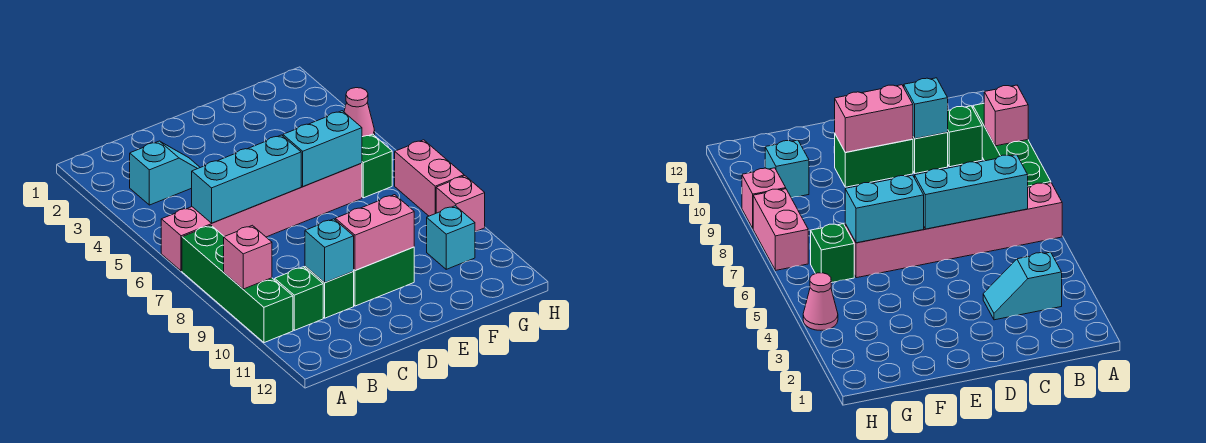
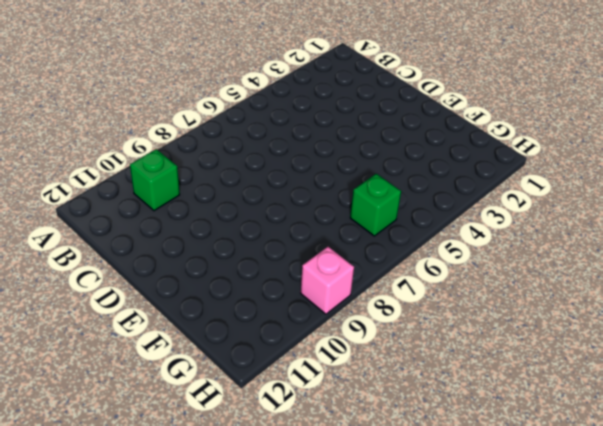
none -> pink brick A6:F6 level 1
none -> green brick A7:A10 level 1
none -> cyan slope B3:C3 level 1 top B

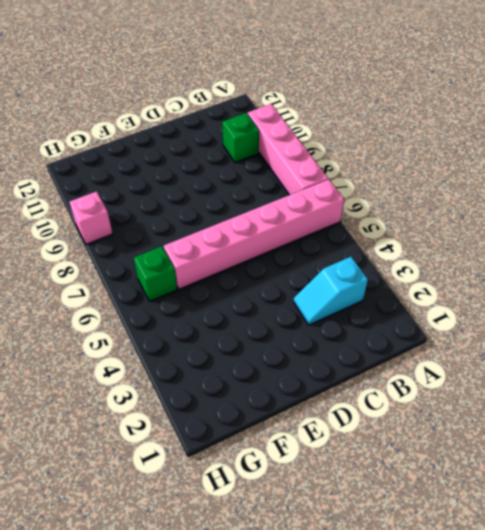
pink brick A7:A10 level 1 -> green brick A7:A10 level 1
none -> green brick C10 level 1
none -> green brick D10:E10 level 1
none -> cyan brick G10 level 1

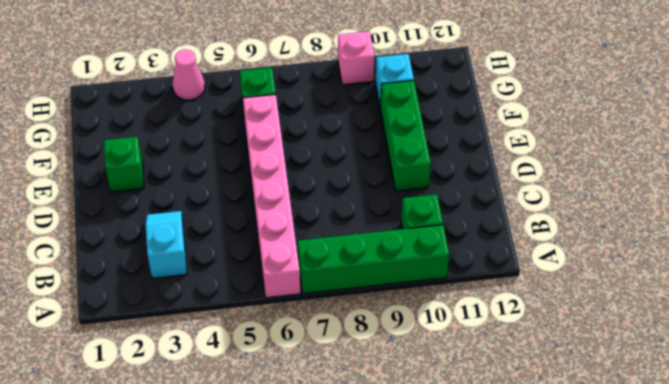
green brick D10:F10 level 1 -> green brick D10:E10 level 1
green brick E2 level 1 -> green brick C10 level 1
none -> pink brick H7:H8 level 1
none -> pink brick A9 level 2
none -> cyan brick B6:D6 level 2

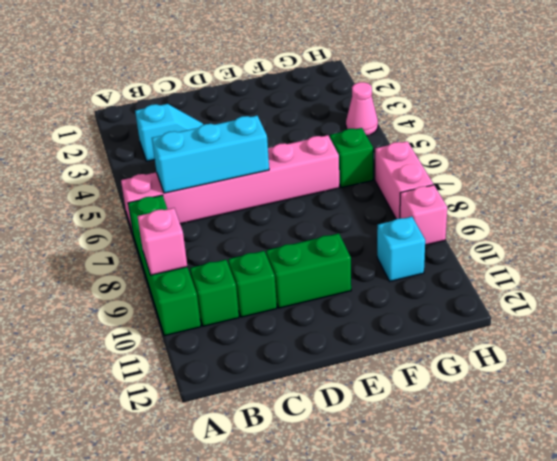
none -> cyan brick C10 level 2
none -> pink brick D10:E10 level 2
none -> cyan brick E6:F6 level 2

